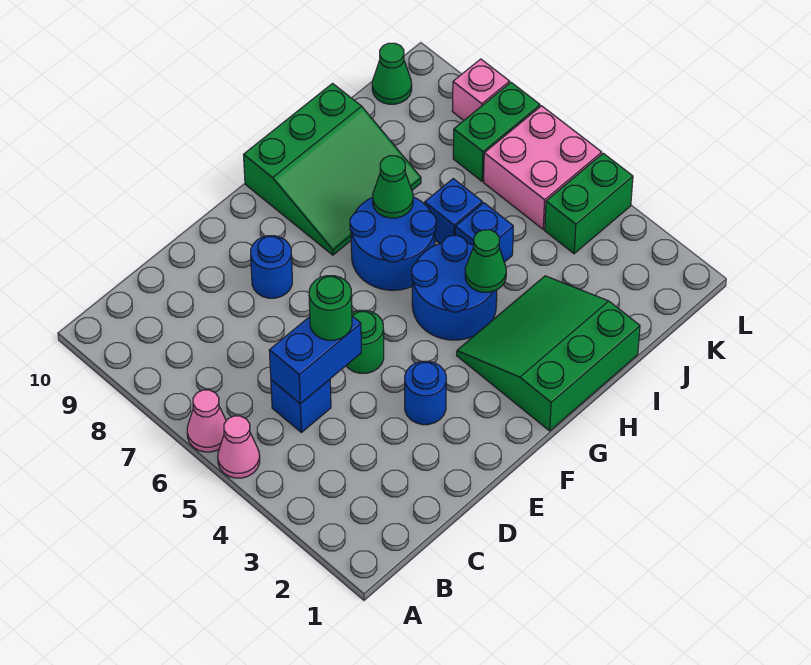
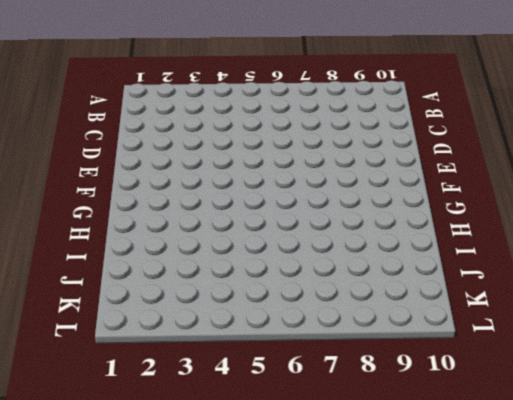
none -> pink cone A5 level 1
none -> pink cone A6 level 1
none -> blue brick C5 level 1

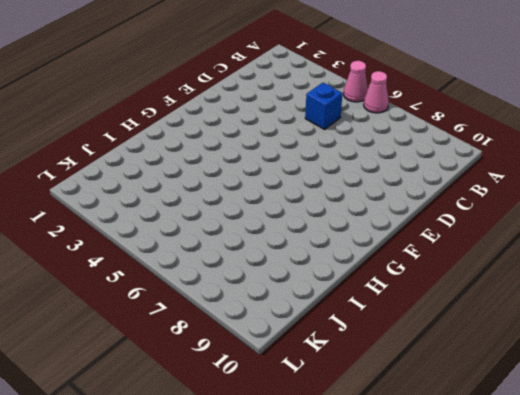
none -> blue round brick E3 level 1
none -> green round brick E5 level 1
none -> blue round brick E8 level 1

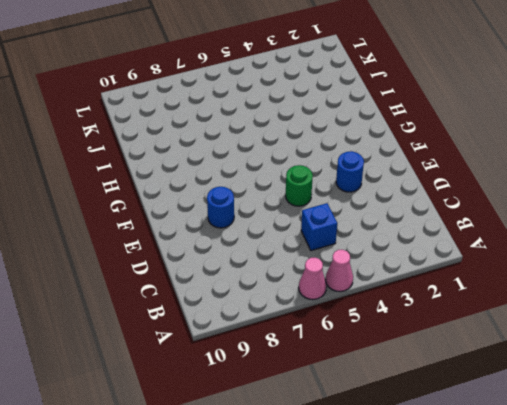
none -> green slope G1:I3 level 1 top 1
none -> blue round brick G4:H5 level 1
none -> blue round brick G6:H7 level 1

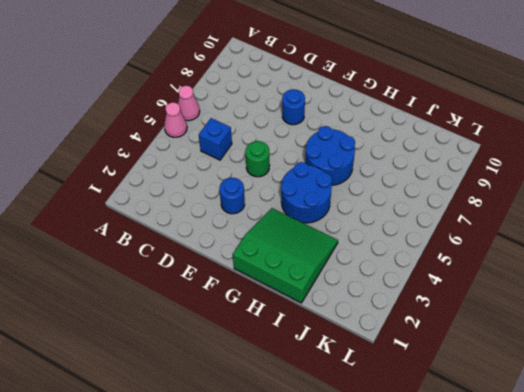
none -> green slope G8:I10 level 1 top 10
none -> blue brick I5 level 1
none -> blue brick I6 level 1

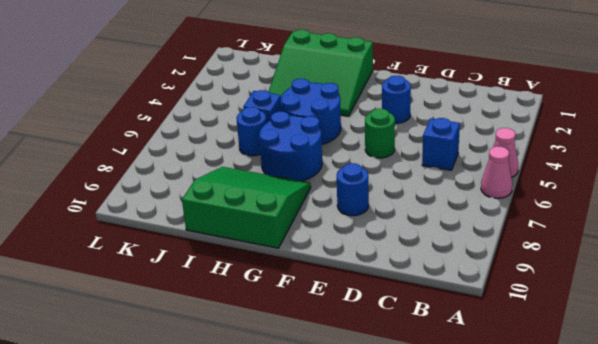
blue round brick I6 level 1 -> blue brick I6 level 1
none -> green brick K4:L4 level 1
none -> pink brick K5:L6 level 1
none -> green brick K7:L7 level 1

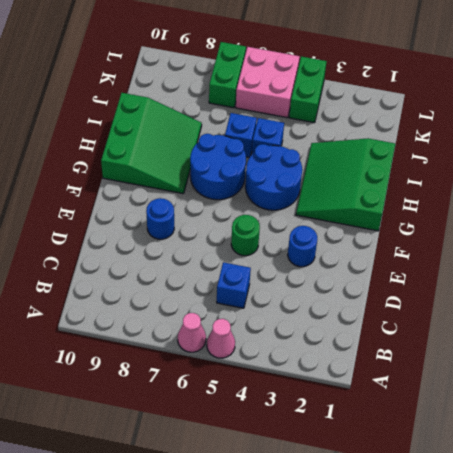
none -> green cone K10 level 1
none -> pink brick L8 level 1
none -> blue brick C5:D5 level 2

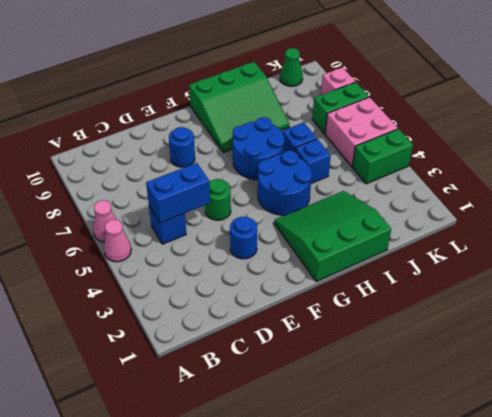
none -> green cone H4 level 2
none -> green cone H7 level 2
none -> green round brick D5 level 3

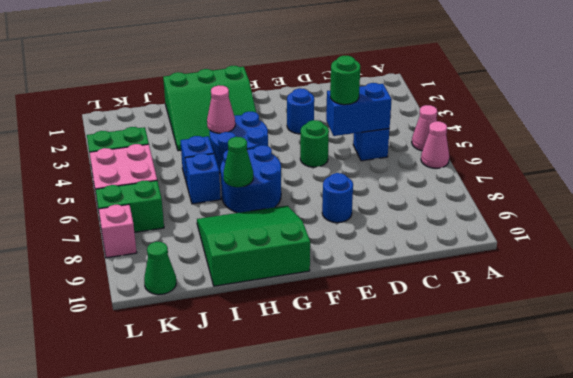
pink cone H4 level 2 -> green cone H4 level 2

